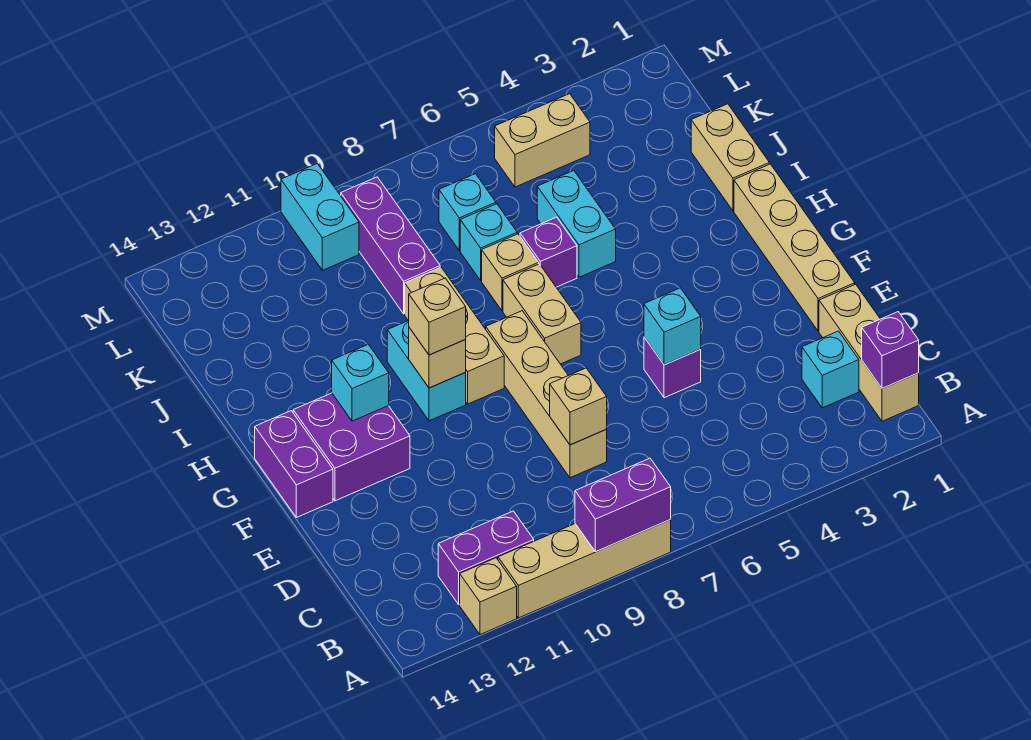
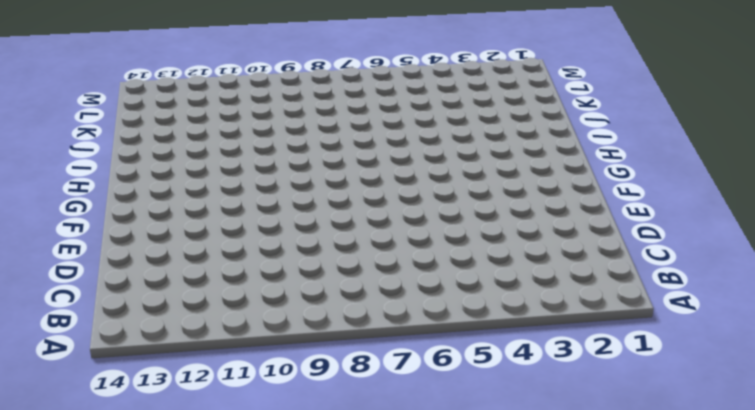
none -> tan brick A8:A11 level 1
none -> tan brick A12 level 1
none -> tan brick B1:D1 level 1

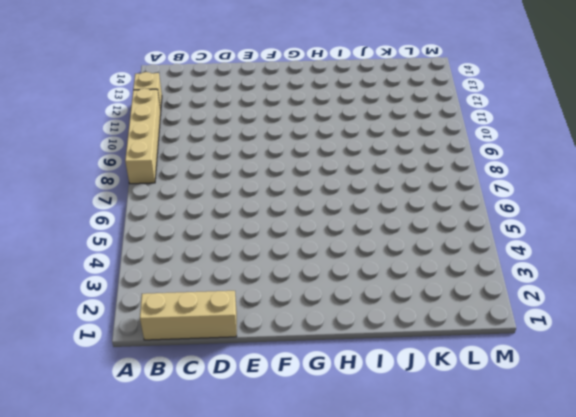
none -> purple brick B11:B12 level 1
none -> cyan brick C2 level 1
none -> tan brick D8:G8 level 1

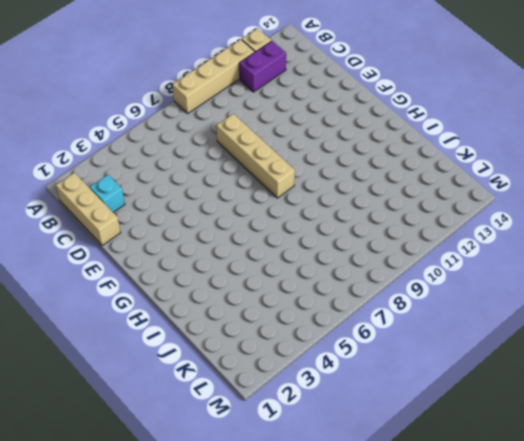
none -> tan brick E1:H1 level 1
none -> purple brick E5 level 1
none -> purple brick F12:G13 level 1

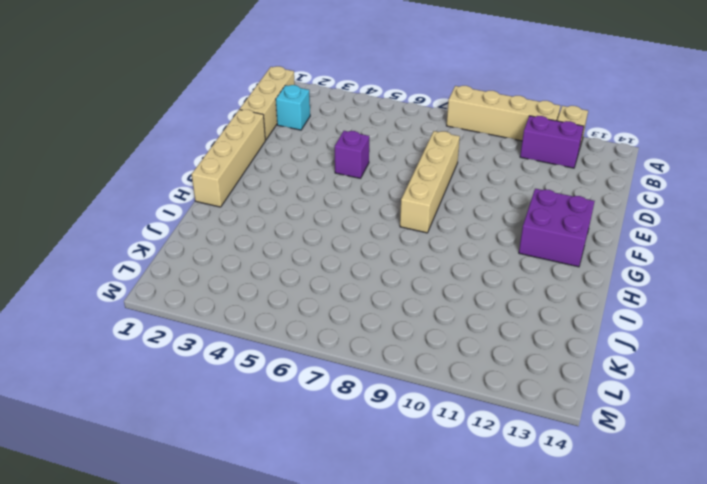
none -> purple brick F14:G14 level 1
none -> tan brick G7:H7 level 1
none -> tan brick G9:I9 level 1

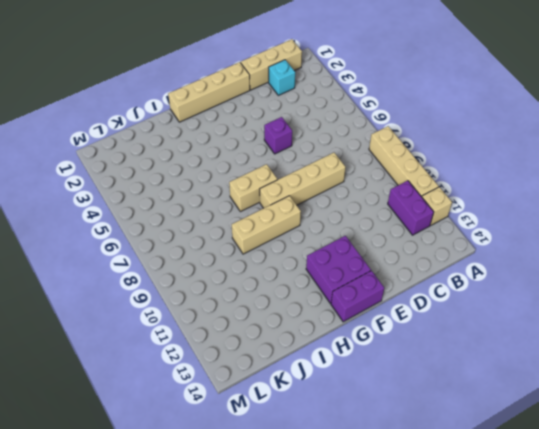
none -> cyan brick G10:H10 level 1
none -> tan brick I1:J1 level 1
none -> cyan brick I5:J5 level 1

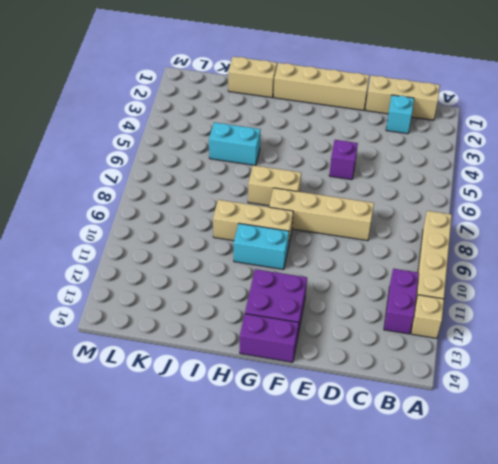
none -> purple brick I6 level 1
none -> tan brick I7 level 1
none -> cyan brick J7 level 1

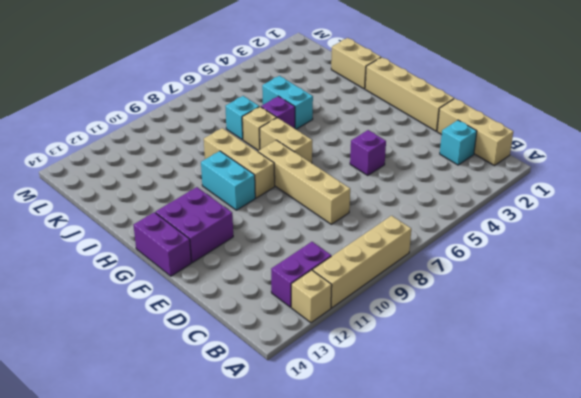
none -> purple brick J9:L9 level 1
none -> cyan brick K7 level 1
none -> tan brick L4:L5 level 1

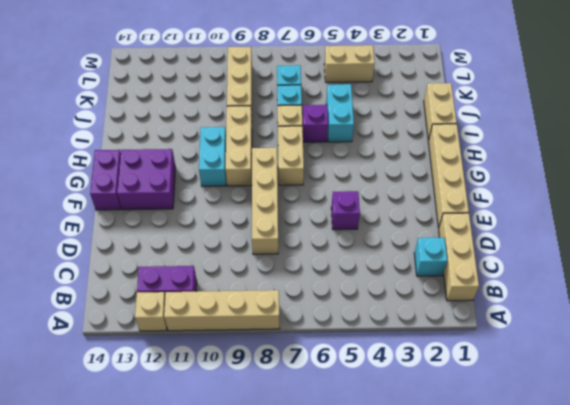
tan brick J9:L9 level 1 -> purple brick J9:L9 level 1
none -> cyan brick L10:M10 level 1
none -> purple brick A8:A9 level 2
none -> purple brick B1 level 2

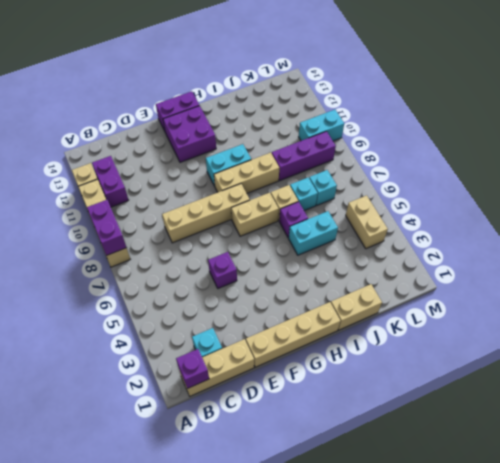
none -> tan brick D8 level 2
none -> cyan brick E5 level 2
none -> tan brick G10 level 2

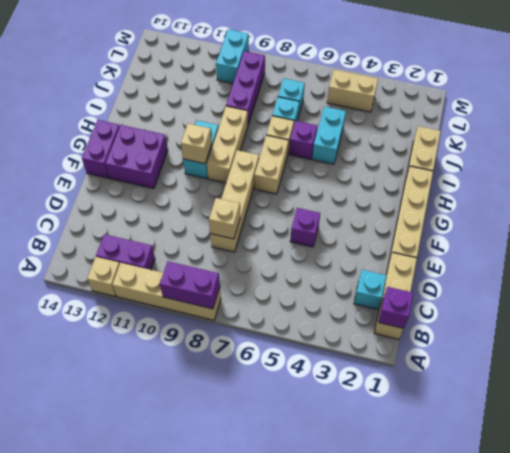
none -> cyan brick E5 level 2
none -> cyan brick G12 level 2
none -> tan brick G10 level 3

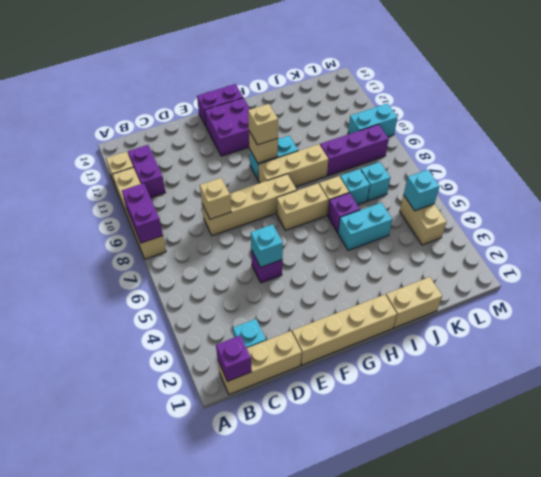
cyan brick L5 level 2 -> cyan brick G12 level 2

